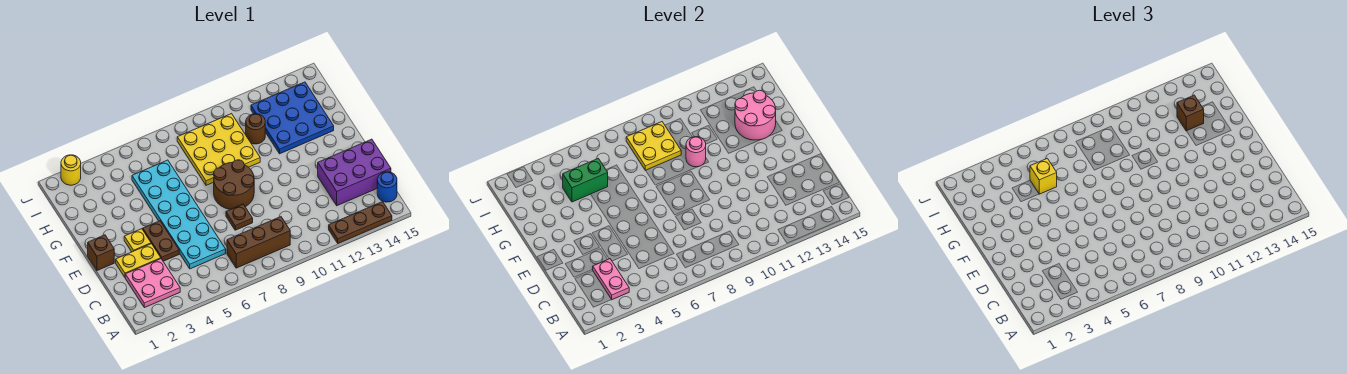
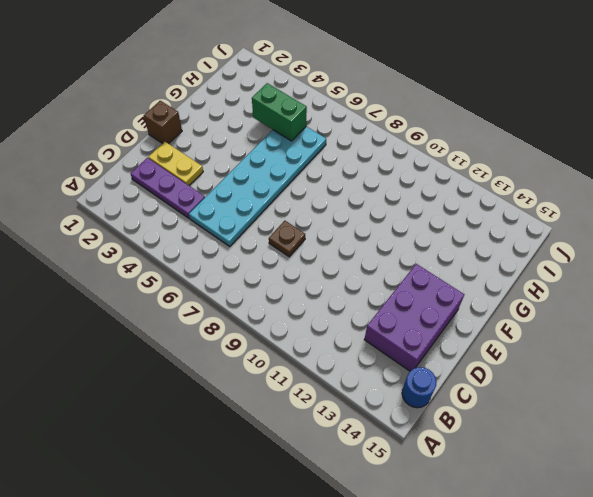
purple plate C2:C4 level 1 -> pink plate B2:C3 level 1
purple brick C13:E14 level 1 -> purple brick C13:D15 level 1
none -> brown plate A12:A14 level 1
none -> brown brick B7:B9 level 1
none -> brown plate D4:E4 level 1

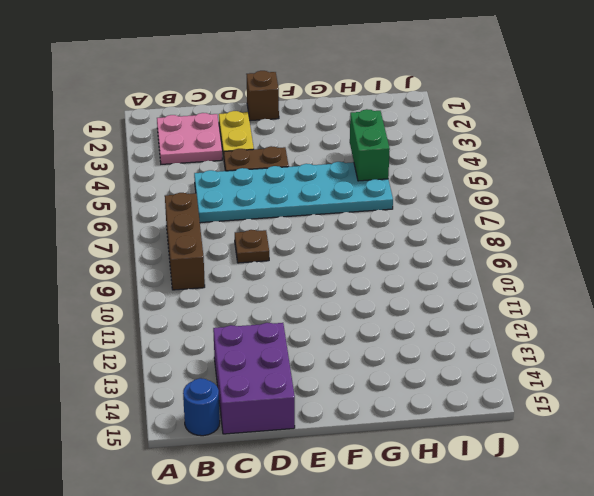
none -> brown plate A12:A14 level 1
none -> yellow plate E3 level 1
none -> brown round brick E8:F9 level 1

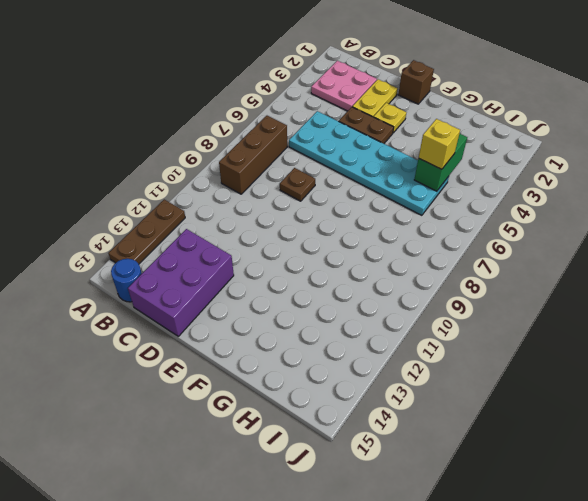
none -> brown round brick E8:F9 level 1
none -> yellow plate G8:I10 level 1
none -> blue plate G12:I14 level 1

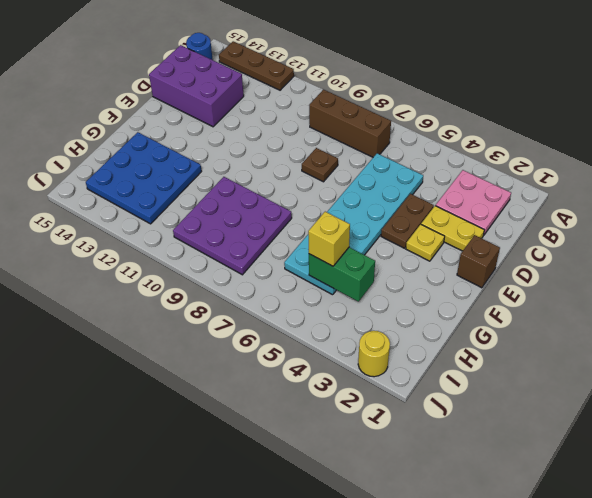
purple plate G8:I10 level 1 -> yellow plate G8:I10 level 1
none -> brown round brick E8:F9 level 1
none -> brown round brick H11 level 1
none -> pink plate B3:C3 level 2

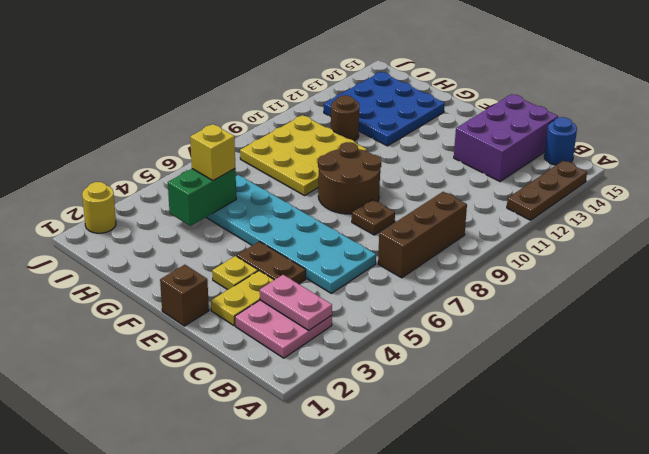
none -> pink round brick G10 level 2
none -> pink round brick G13:H14 level 2
none -> yellow plate H8:I9 level 2

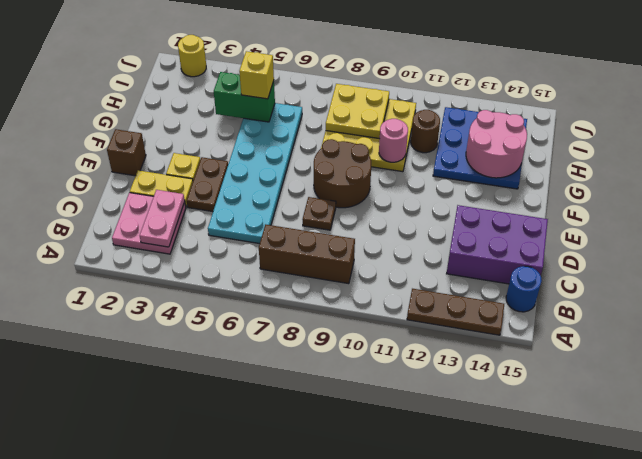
none -> brown brick H13 level 3

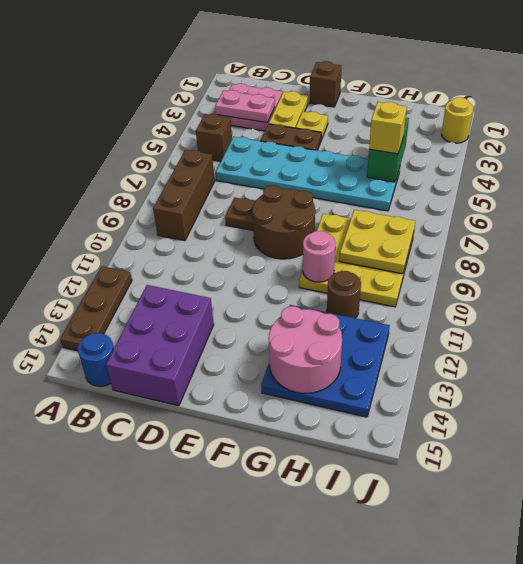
brown brick B5 level 1 -> brown brick H13 level 3

